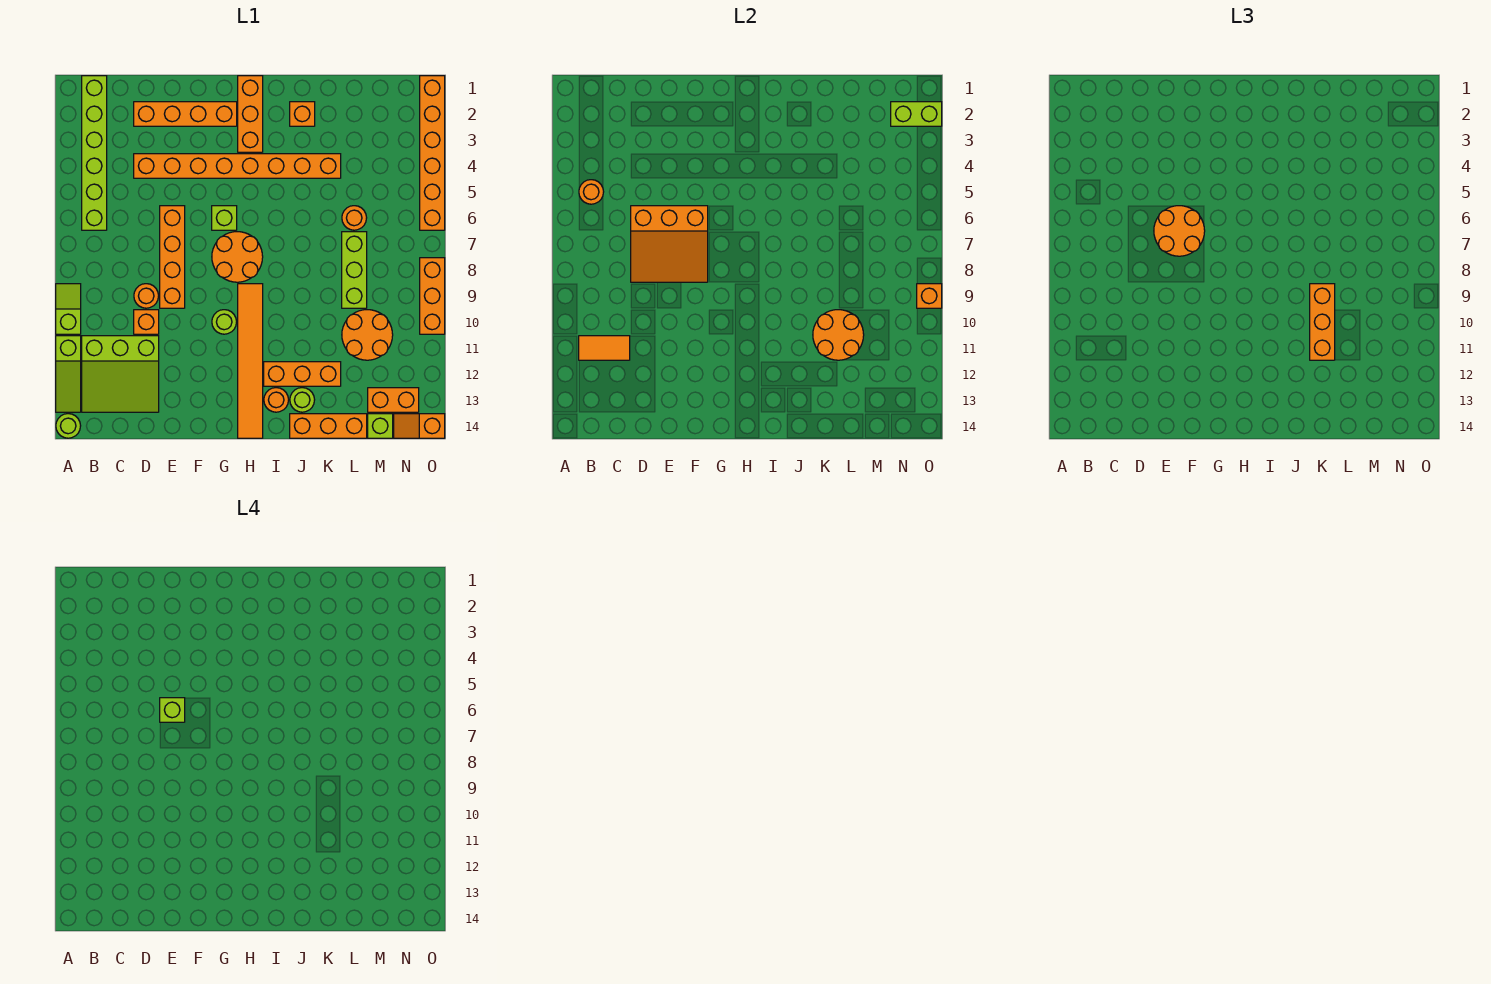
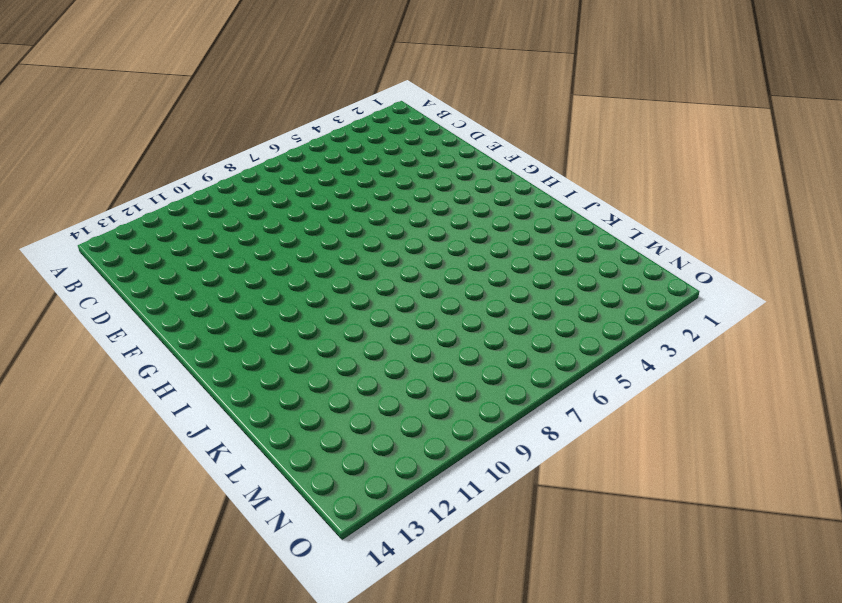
none -> lime slope A9:A10 level 1 top 10
none -> lime slope A11:A13 level 1 top 11
none -> lime round brick A14 level 1
none -> lime brick B1:B6 level 1

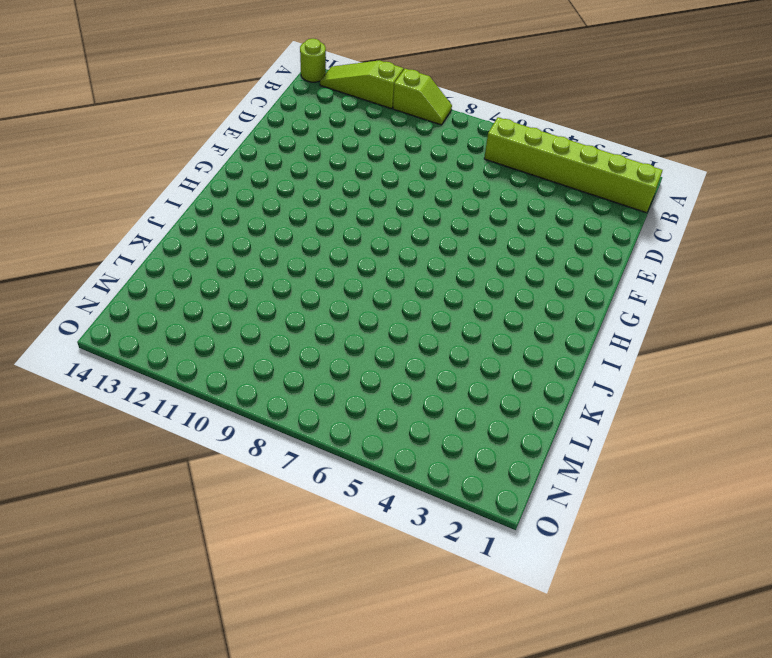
none -> lime slope B11:D13 level 1 top 11
none -> orange brick D2:G2 level 1
none -> orange brick D4:K4 level 1
none -> orange round brick D9 level 1

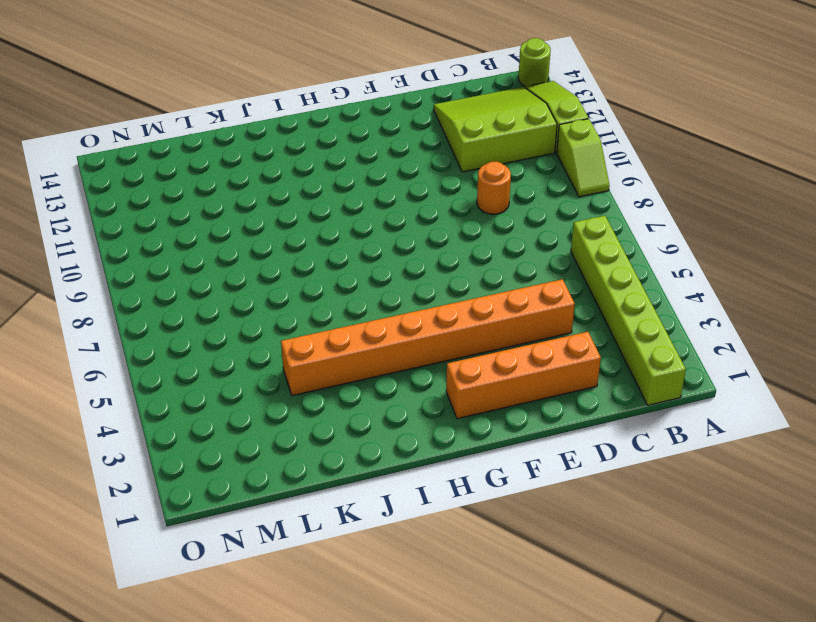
none -> orange brick D10 level 1
none -> orange brick E6:E9 level 1
none -> lime brick G6 level 1
none -> orange round brick G7:H8 level 1

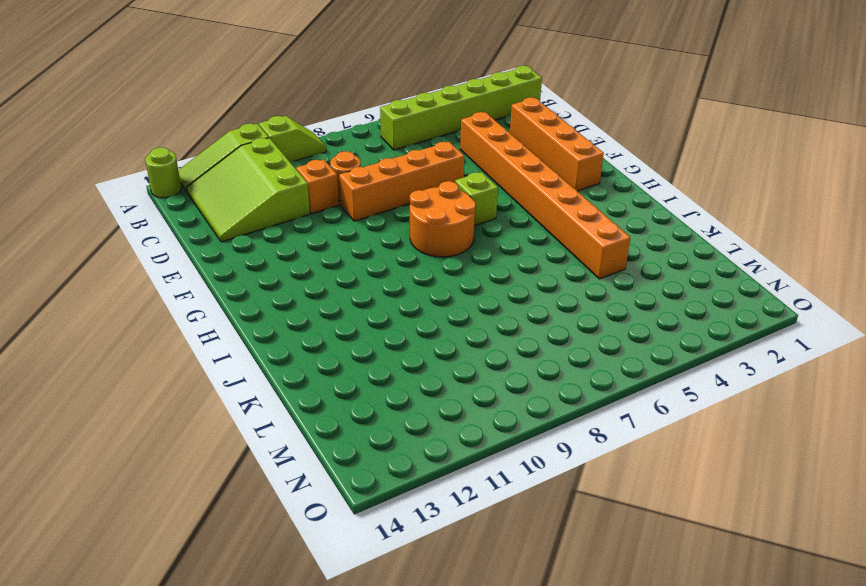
none -> lime round brick G10 level 1
none -> orange brick H1:H3 level 1
none -> orange tile H9:H14 level 1
none -> orange brick I12:K12 level 1

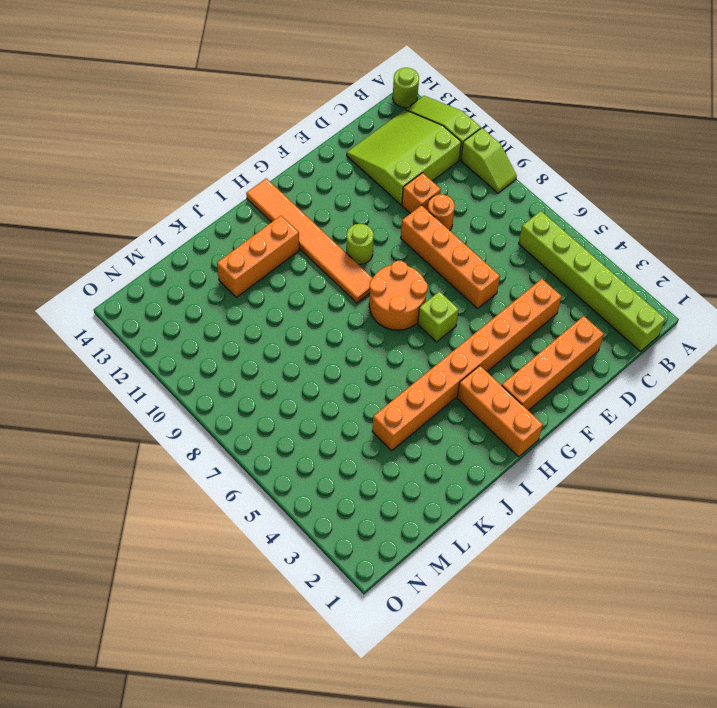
none -> orange round brick I13 level 1
none -> orange brick J2 level 1
none -> lime round brick J13 level 1
none -> orange brick J14:L14 level 1

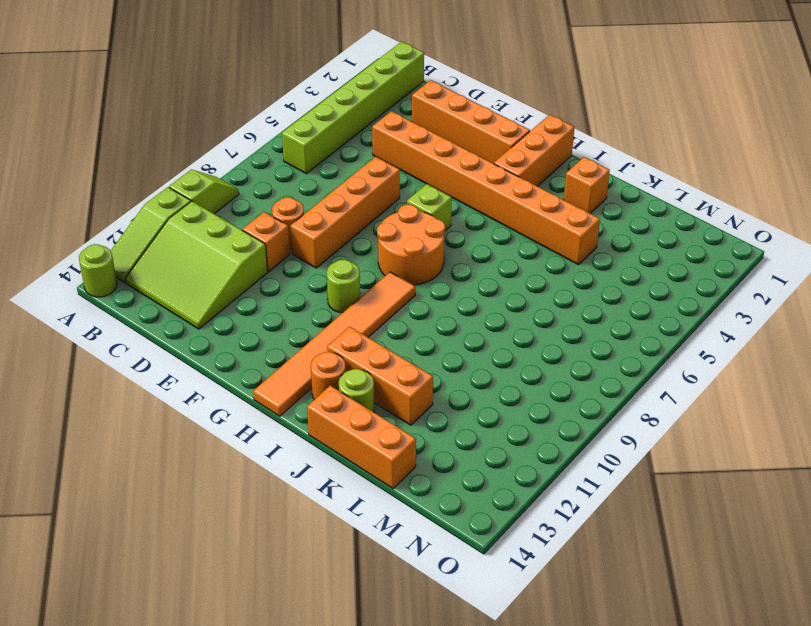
none -> orange round brick L6 level 1
none -> lime brick L7:L9 level 1
none -> orange round brick L10:M11 level 1
none -> orange brick M13:N13 level 1

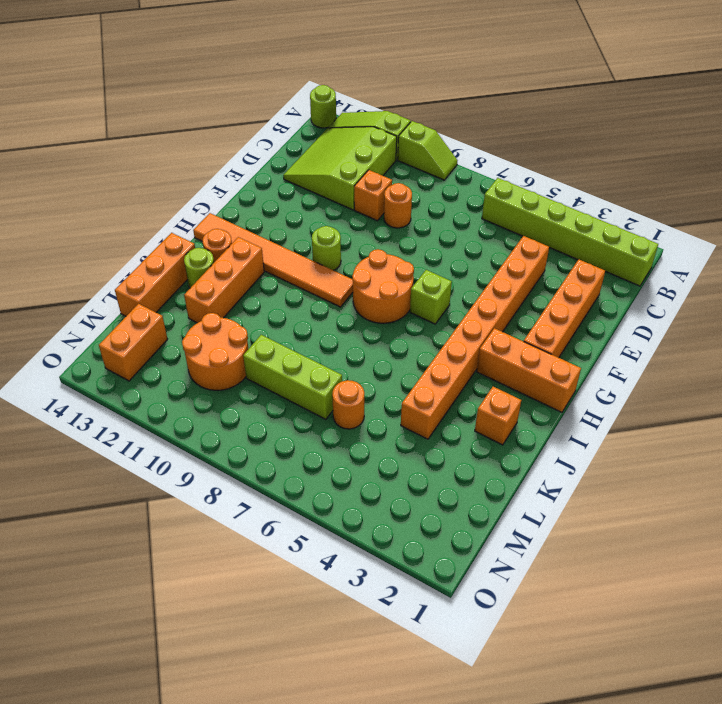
none -> orange brick E6:E9 level 1
none -> lime brick M14 level 1
none -> orange slope N14:O14 level 1 top O
none -> orange brick O1:O6 level 1

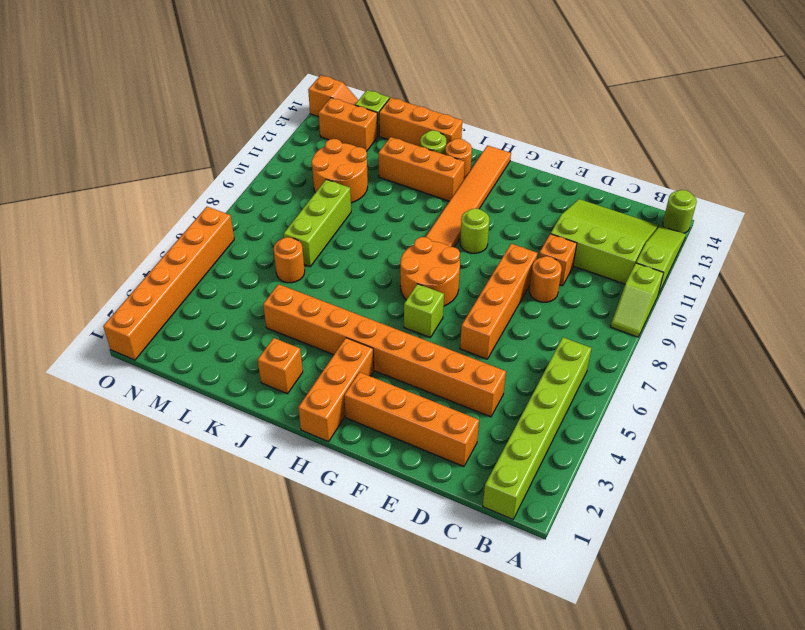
none -> orange brick O8:O10 level 1
none -> orange round brick B5 level 2
none -> orange tile B11:C11 level 2
none -> orange slope D6:F8 level 2 top 6

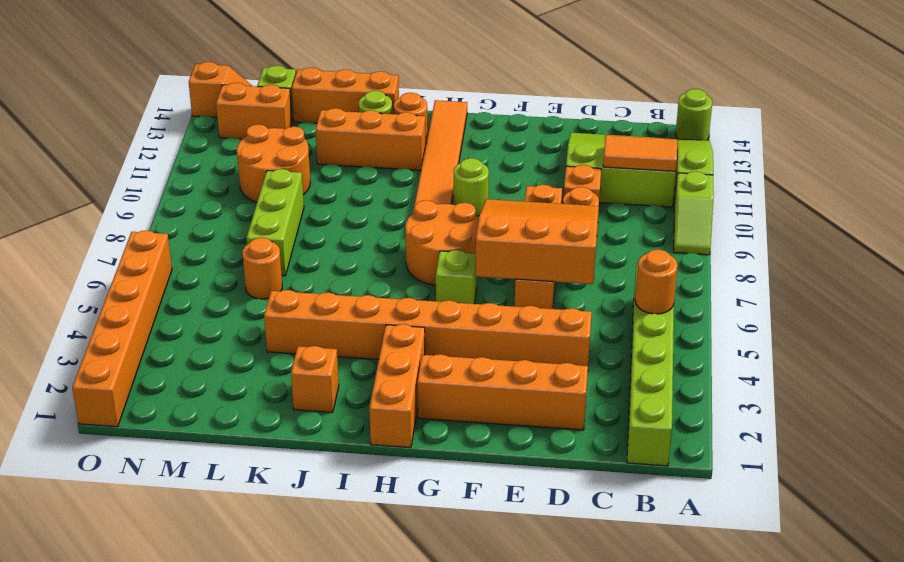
none -> orange brick O8:O10 level 1
none -> orange round brick K10:L11 level 2
none -> lime brick N2:O2 level 2
none -> orange brick O9 level 2

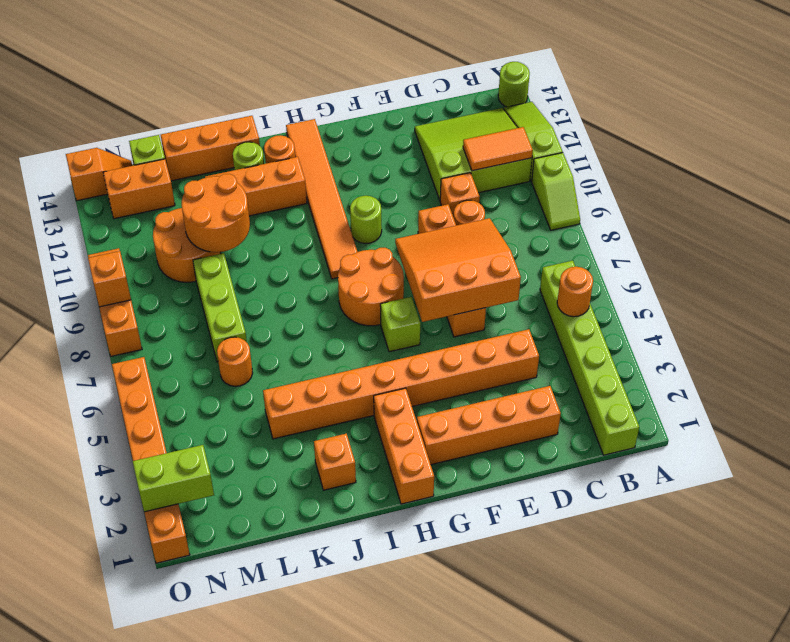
none -> orange round brick E6:F7 level 3
none -> orange brick K9:K11 level 3
none -> lime brick E6 level 4

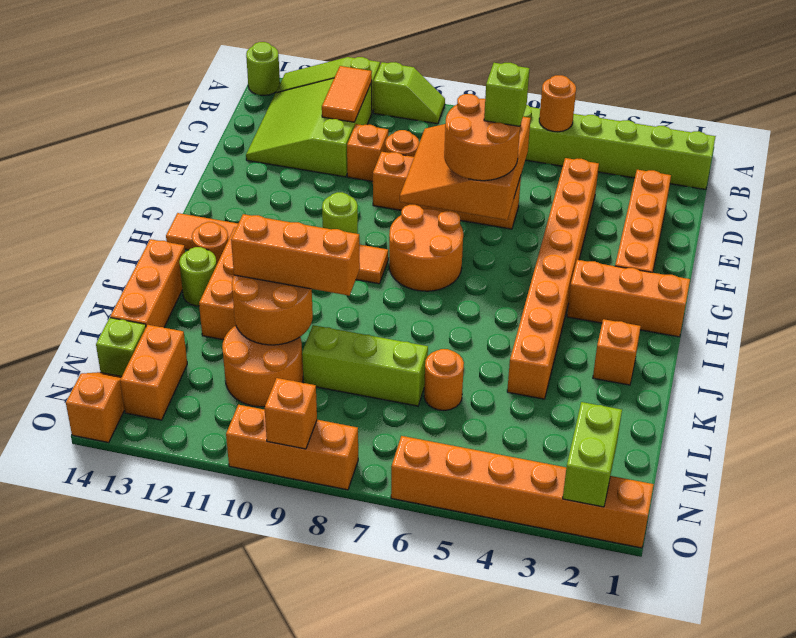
none -> lime brick G6 level 1

